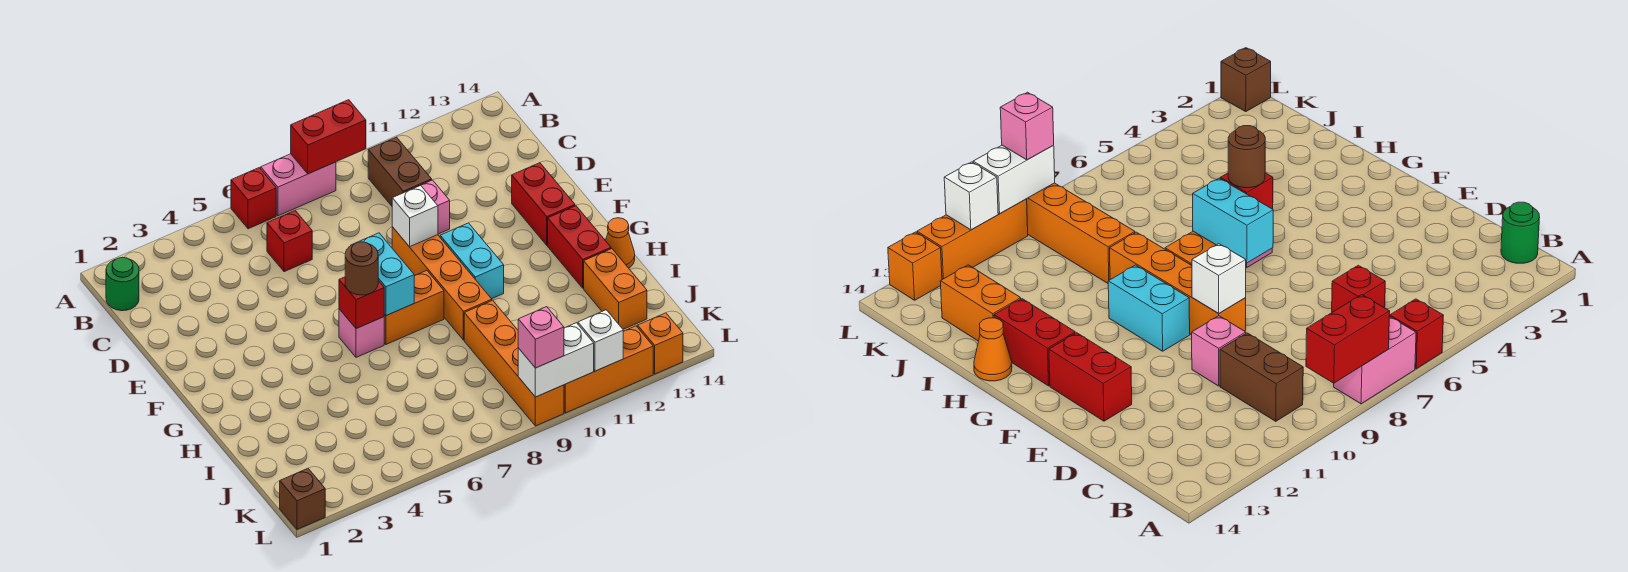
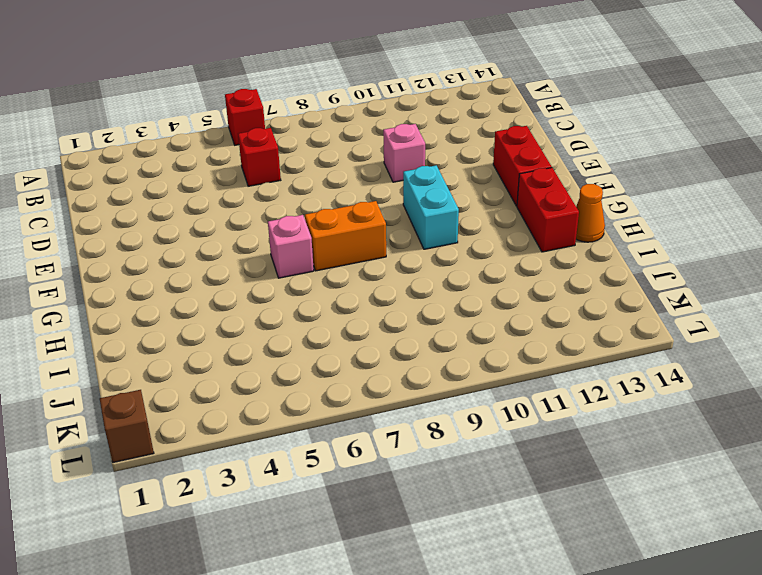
none -> pink brick A7:A8 level 1
none -> green round brick B1 level 1
none -> brown brick B10:C10 level 1

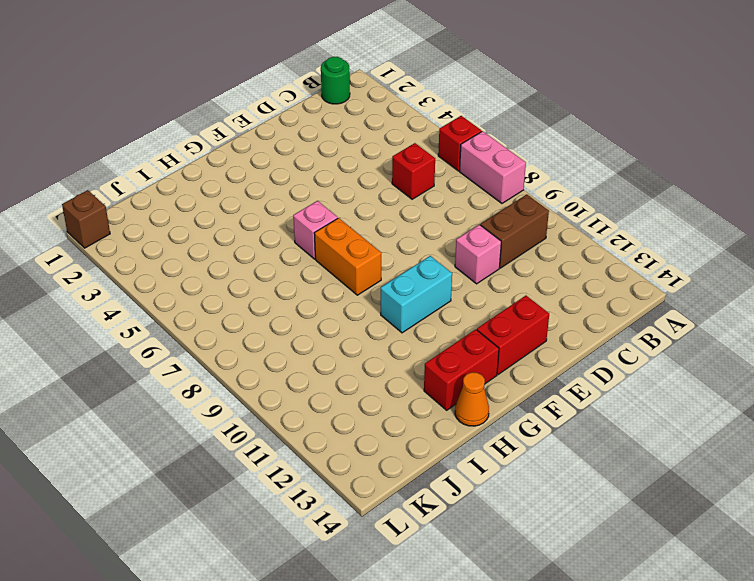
none -> orange brick E9:H9 level 1
none -> orange brick I9:L9 level 1
none -> orange brick I13:J13 level 1

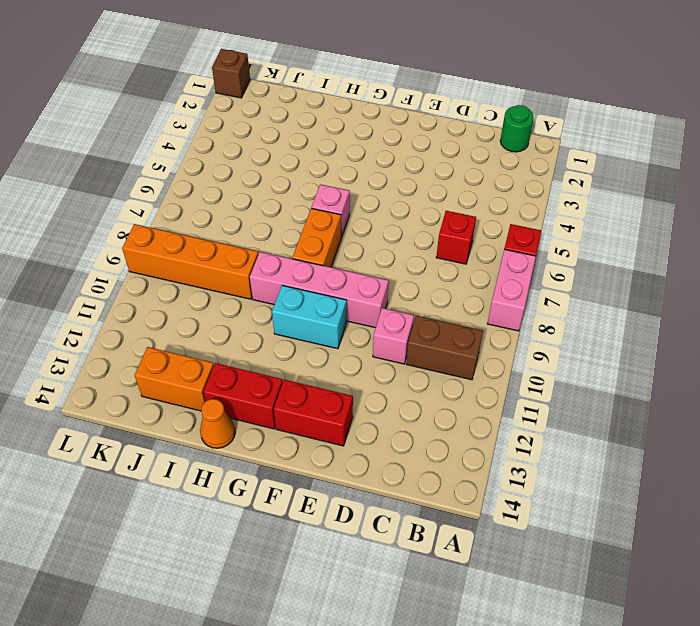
pink brick E9:H9 level 1 -> orange brick E9:H9 level 1
none -> orange brick L10:L12 level 1
none -> orange brick L13 level 1
none -> red brick A8:A9 level 2

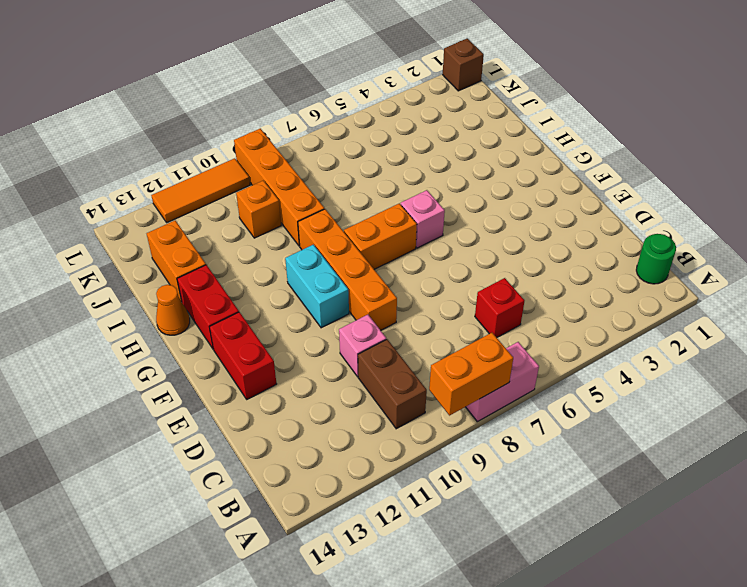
orange brick A8:A9 level 2 -> red brick A8:A9 level 2
orange brick J10 level 1 -> orange brick L13 level 1
orange tile L10:L12 level 1 -> orange brick L10:L12 level 1
none -> red brick A6 level 1
none -> white brick E9 level 2
none -> cyan brick F7:G7 level 2

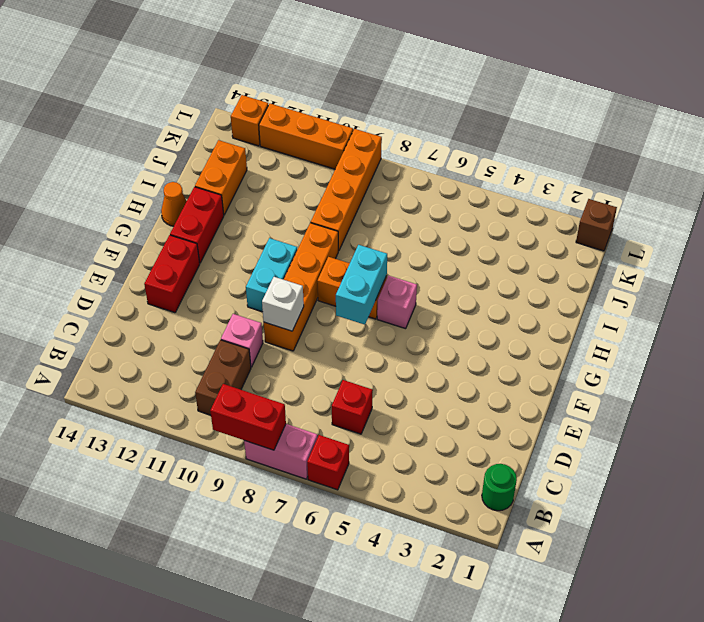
none -> red brick G6 level 2
none -> white brick L9:L10 level 2
none -> white brick L11 level 2

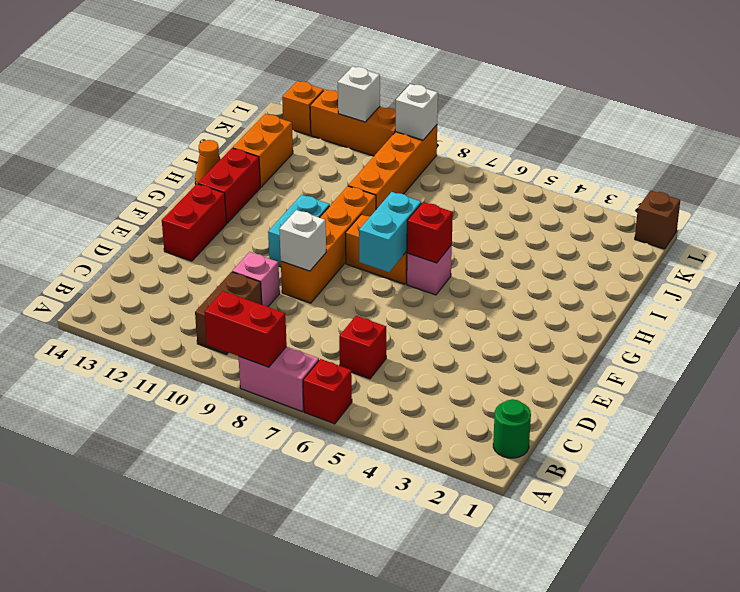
white brick L9 level 2 -> white brick L9:L10 level 2
none -> brown round brick G6 level 3
none -> pink brick L9 level 3

